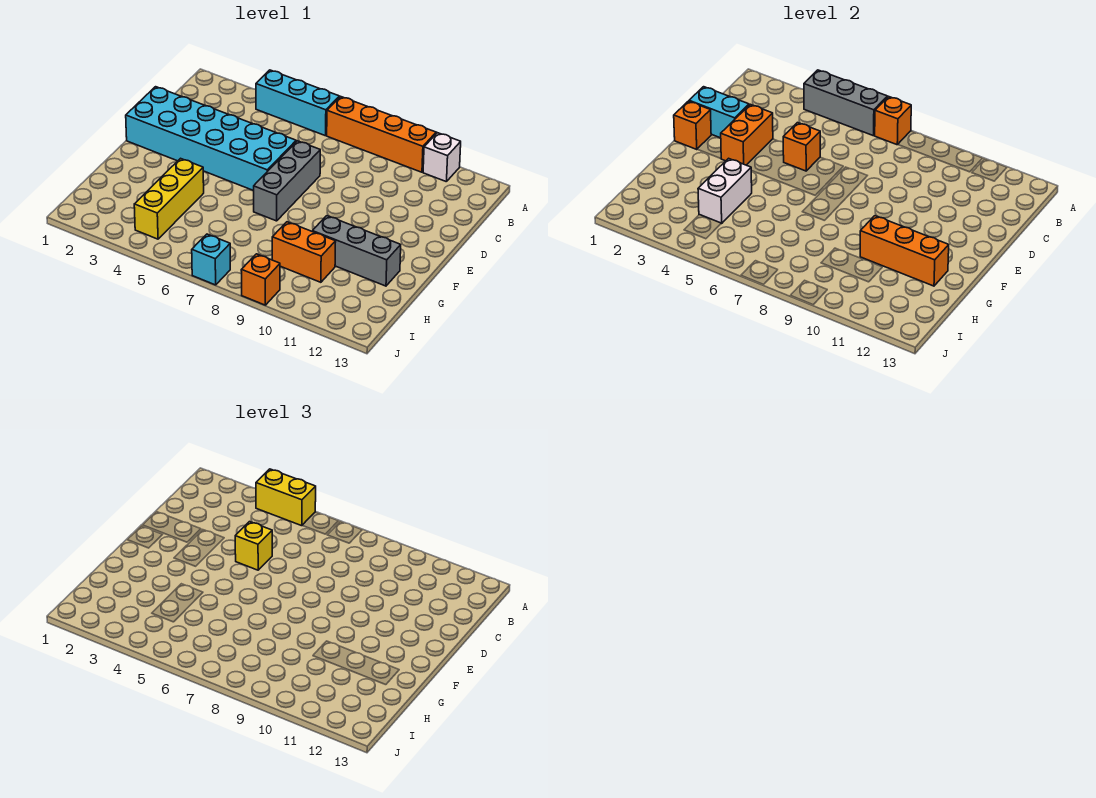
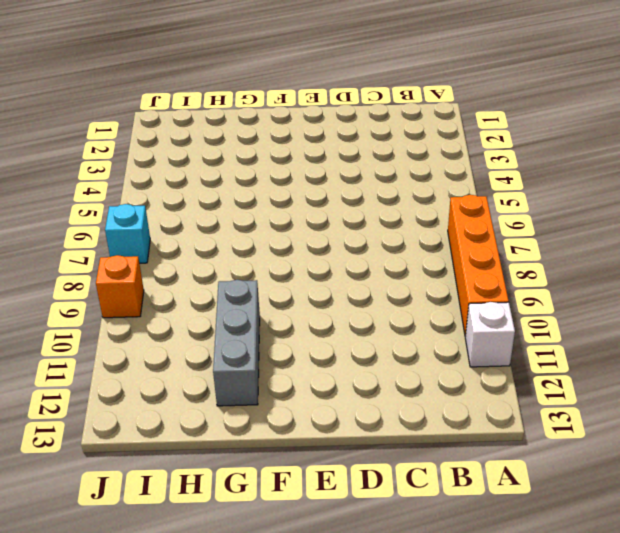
none -> cyan brick A4:A6 level 1
none -> cyan brick D1:E6 level 1
none -> grey brick D7:F7 level 1

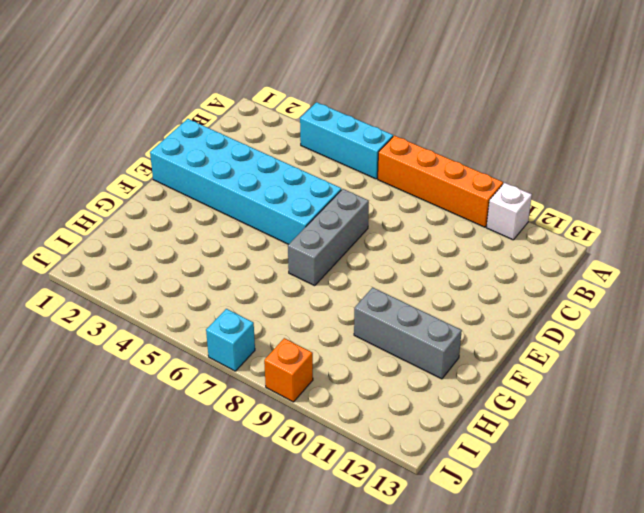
none -> yellow brick G4:I4 level 1
none -> orange brick H9:H10 level 1
none -> grey brick A4:A6 level 2

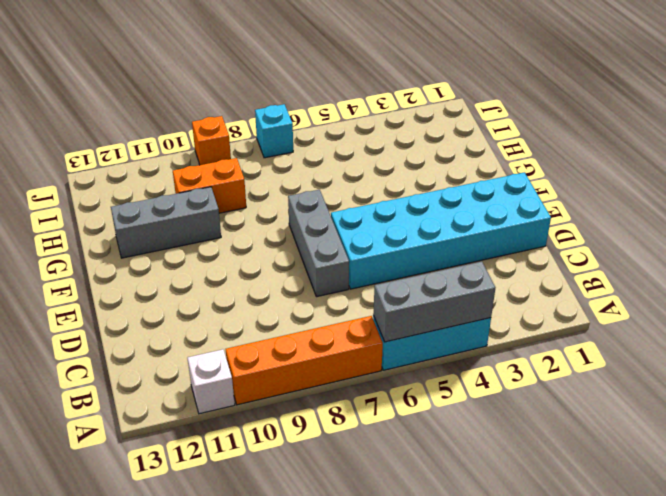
none -> yellow brick G4:I4 level 1
none -> orange brick A7 level 2
none -> cyan brick D1:D2 level 2

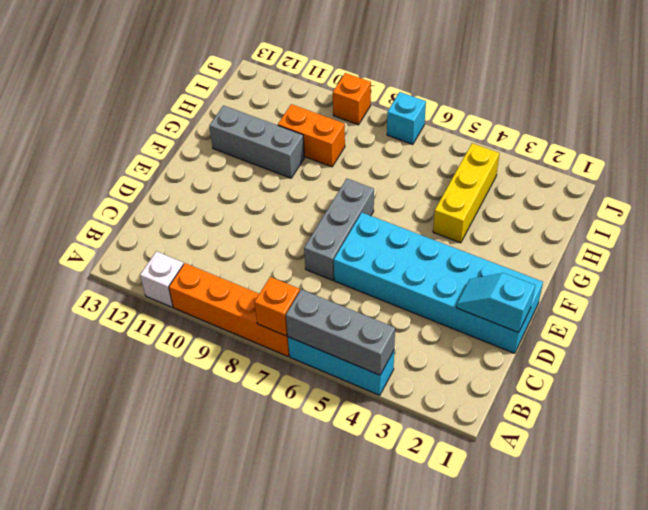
cyan slope D1:D2 level 2 top 1 -> cyan brick D1:D2 level 2
none -> orange brick D3:E3 level 2
none -> orange brick D5 level 2
none -> orange brick E1 level 2

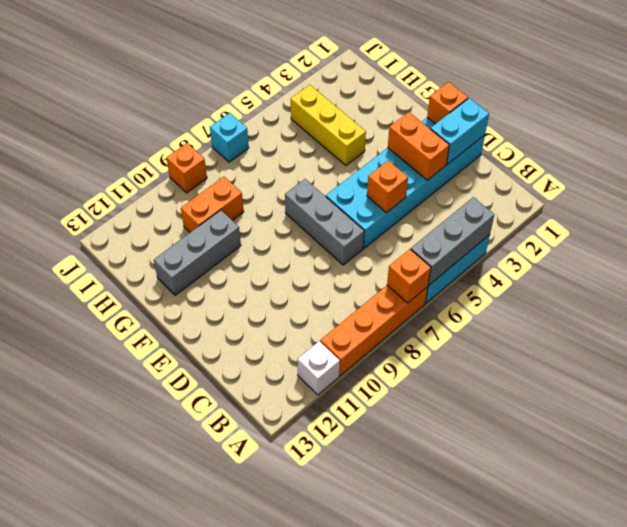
none -> white brick G4:H4 level 2
none -> orange brick G10:G12 level 2
none -> yellow brick A4:A5 level 3

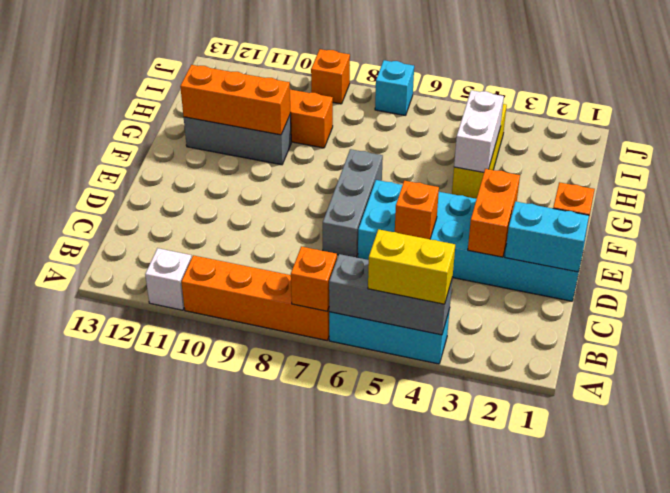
none -> yellow brick D5 level 3

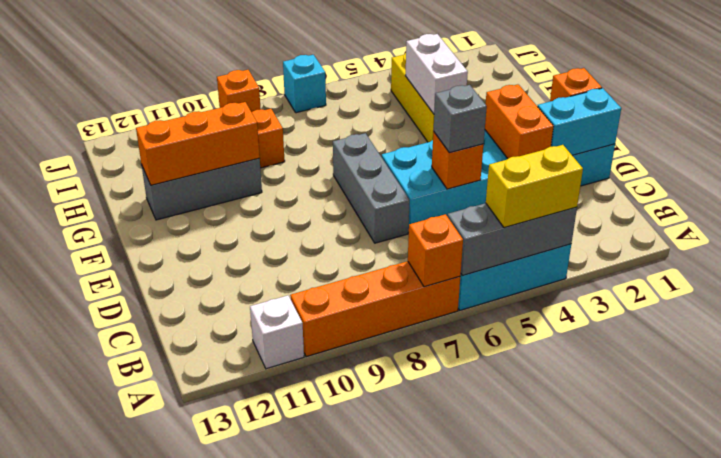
grey brick D5 level 3 -> yellow brick D5 level 3

